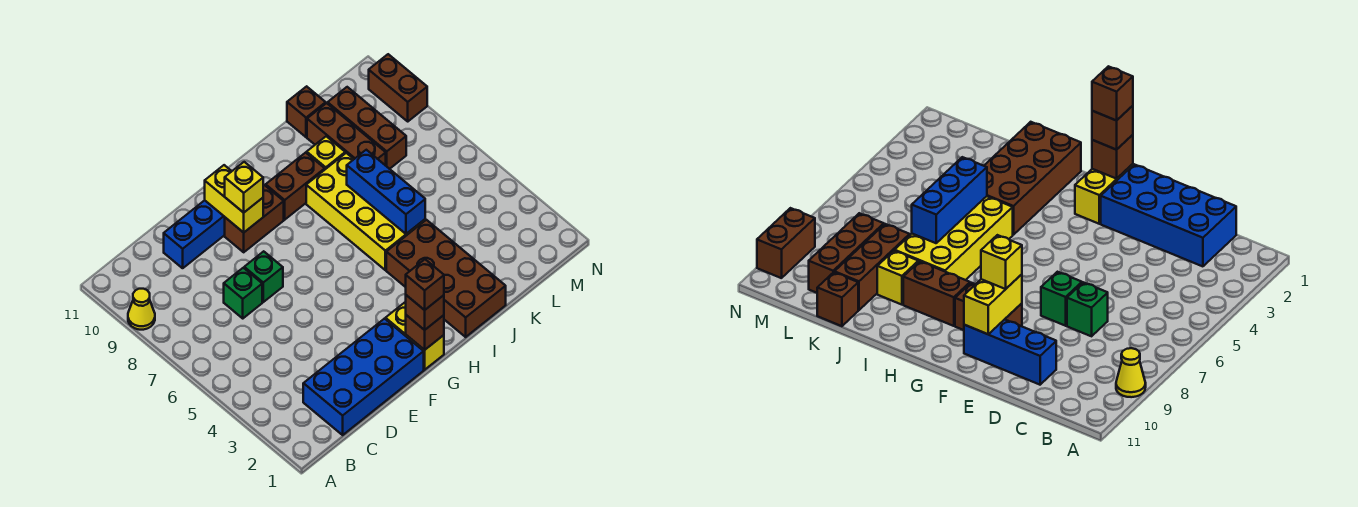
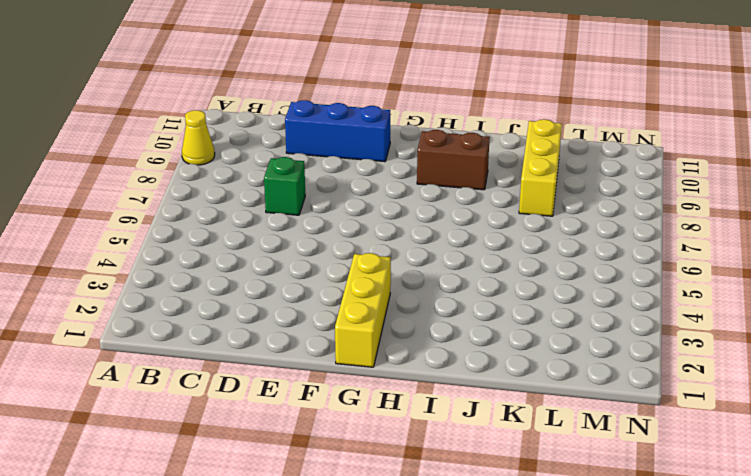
yellow brick G1:G3 level 1 -> yellow brick G1:G2 level 1
yellow brick K8:K10 level 1 -> brown brick K8:K10 level 1
none -> blue brick C1:F2 level 1
none -> green brick E7 level 1
none -> brown brick F9:G9 level 1

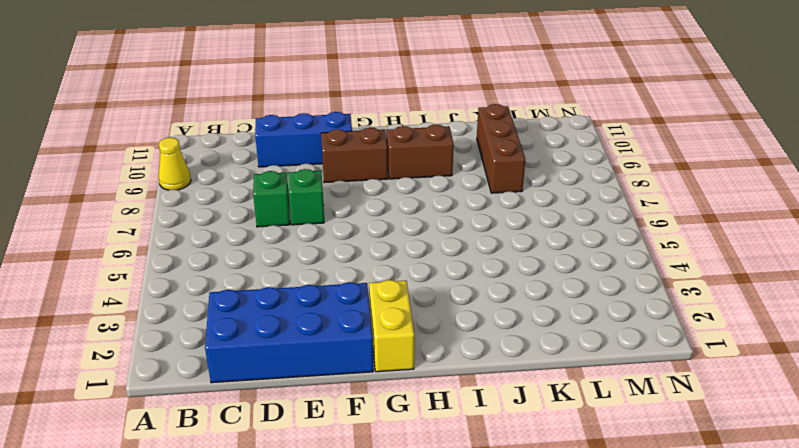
none -> brown brick I1:J4 level 1
none -> yellow brick I5:J8 level 1
none -> yellow brick J9 level 1

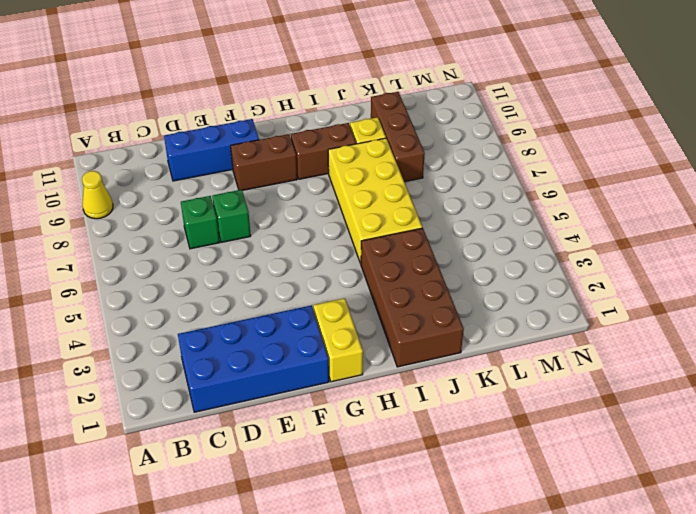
none -> brown brick K11 level 1
none -> brown brick L8:L10 level 1
none -> brown brick N9:N10 level 1

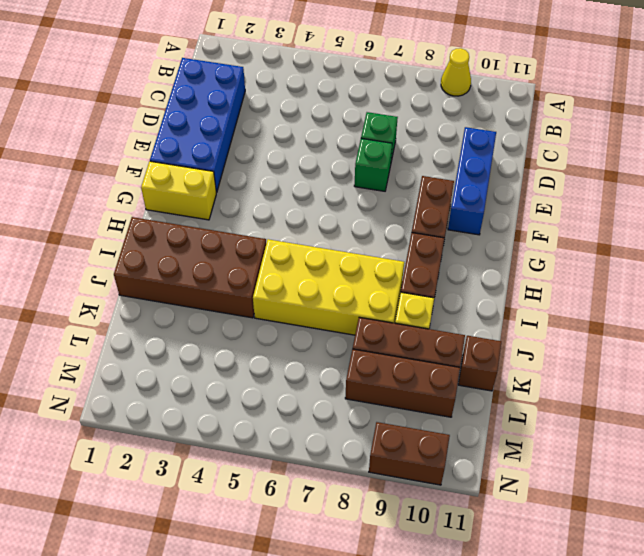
none -> yellow brick F9:F10 level 2
none -> brown brick G1 level 2
none -> blue brick J5:J7 level 2

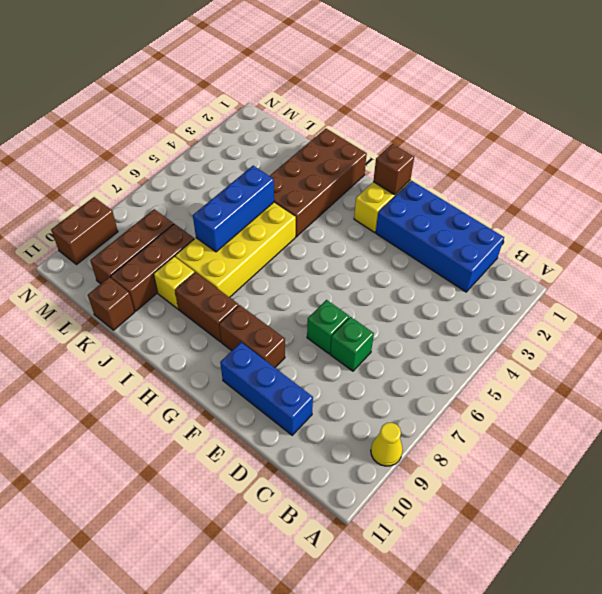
none -> yellow brick F9:F10 level 2
none -> yellow brick F9 level 3
none -> brown brick G1 level 3

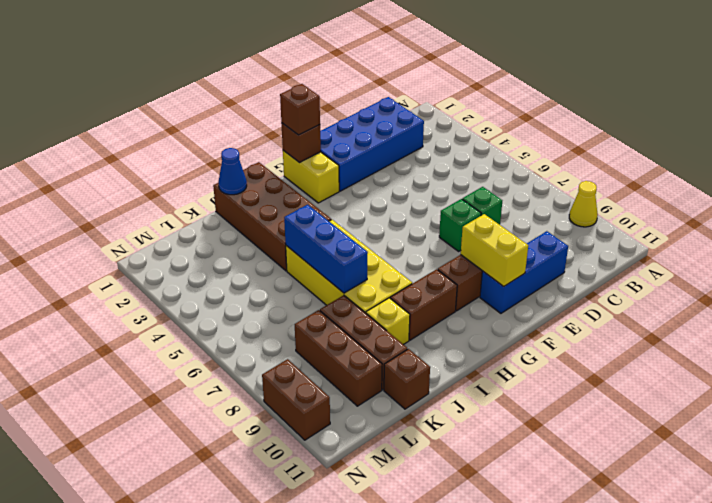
blue cone J1 level 2 -> none
none -> yellow brick F9 level 3
none -> brown brick G1 level 4

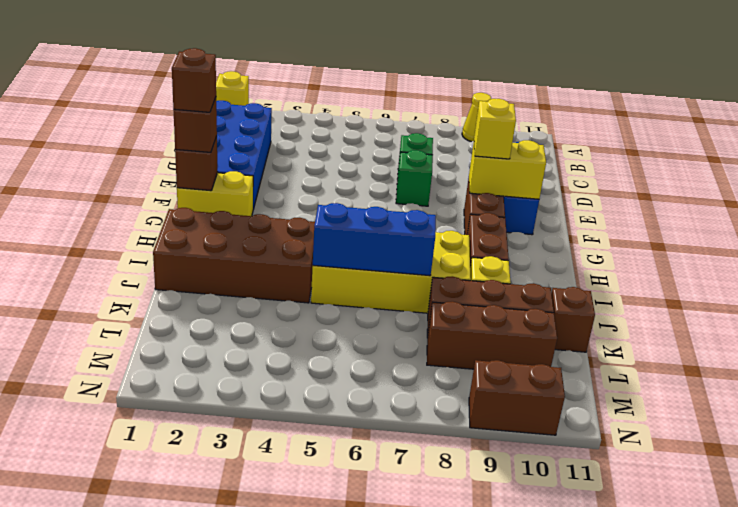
yellow brick A1 level 1 -> none

